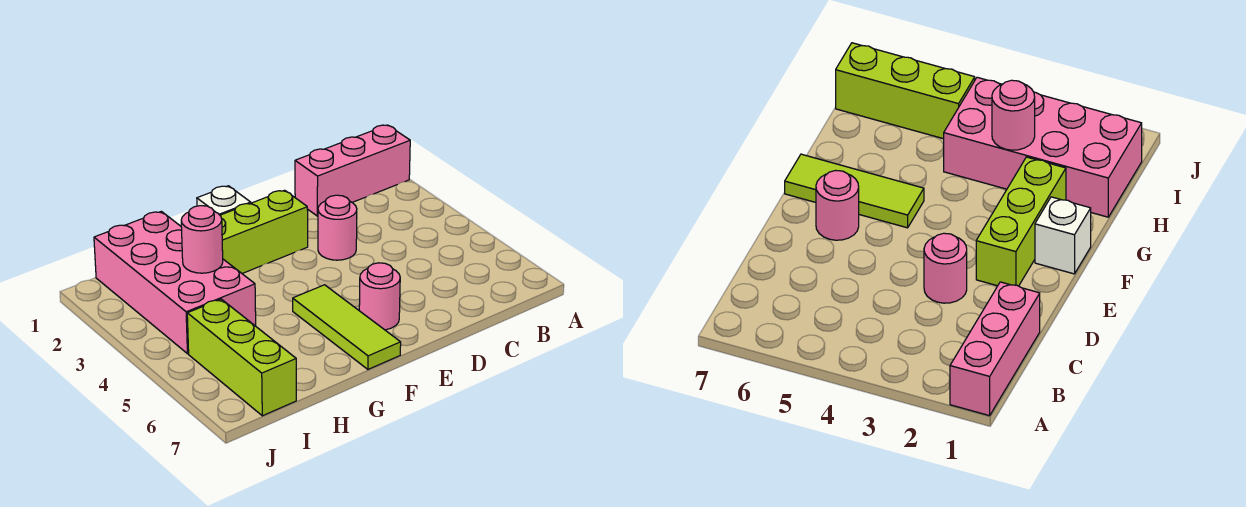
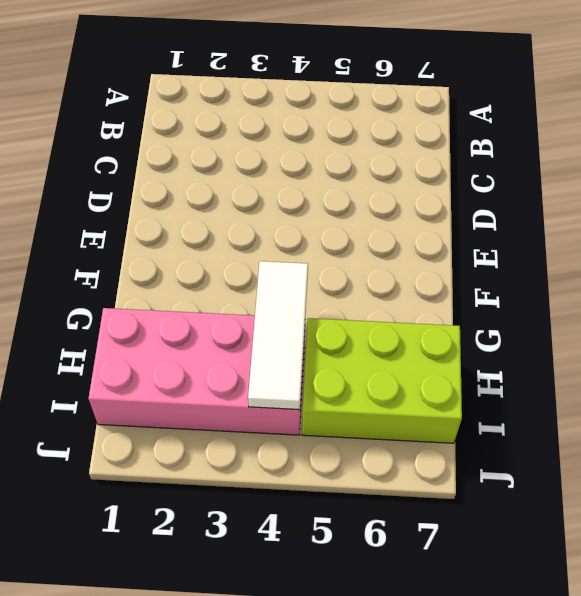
white tile G4:I4 level 2 -> none
lime brick H5:I7 level 1 -> lime brick I5:I7 level 1
none -> pink brick A1:C1 level 1
none -> pink round brick D3 level 1

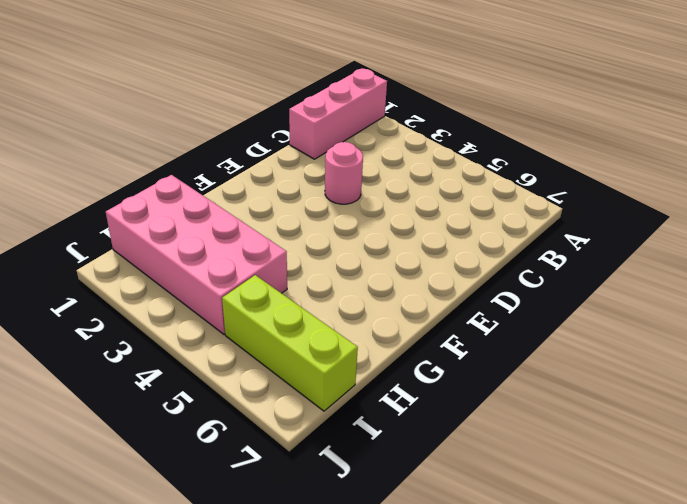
none -> lime brick E2:G2 level 1
none -> pink round brick E6 level 1

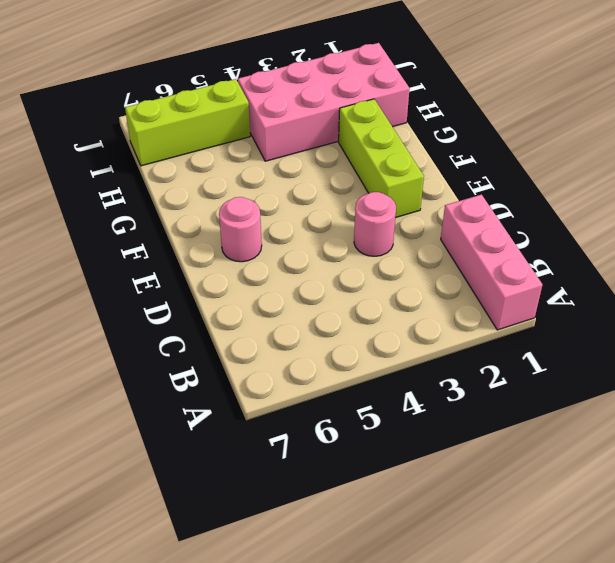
none -> white brick F1 level 1
none -> lime tile F5:F7 level 1

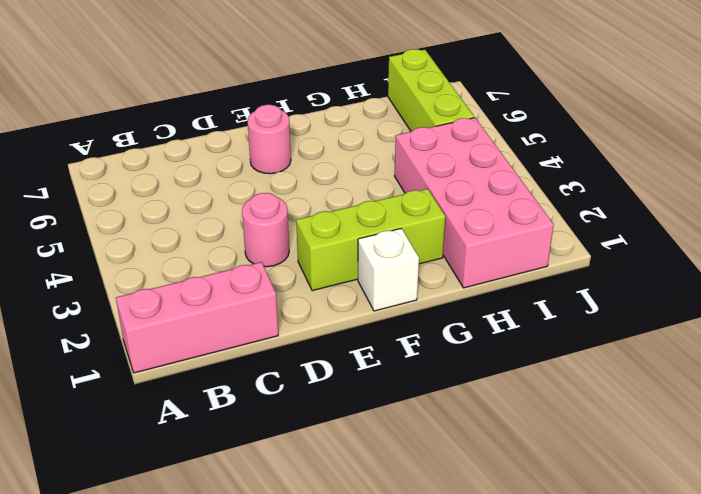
none -> lime tile F5:F7 level 1
none -> pink round brick H3 level 2

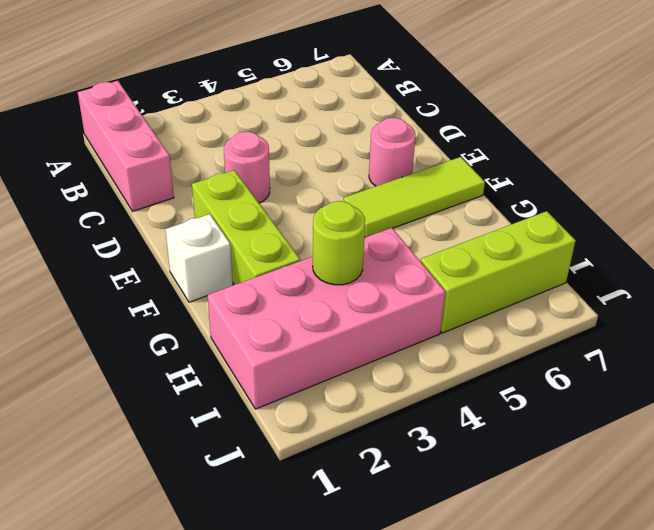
lime round brick H3 level 2 -> pink round brick H3 level 2

